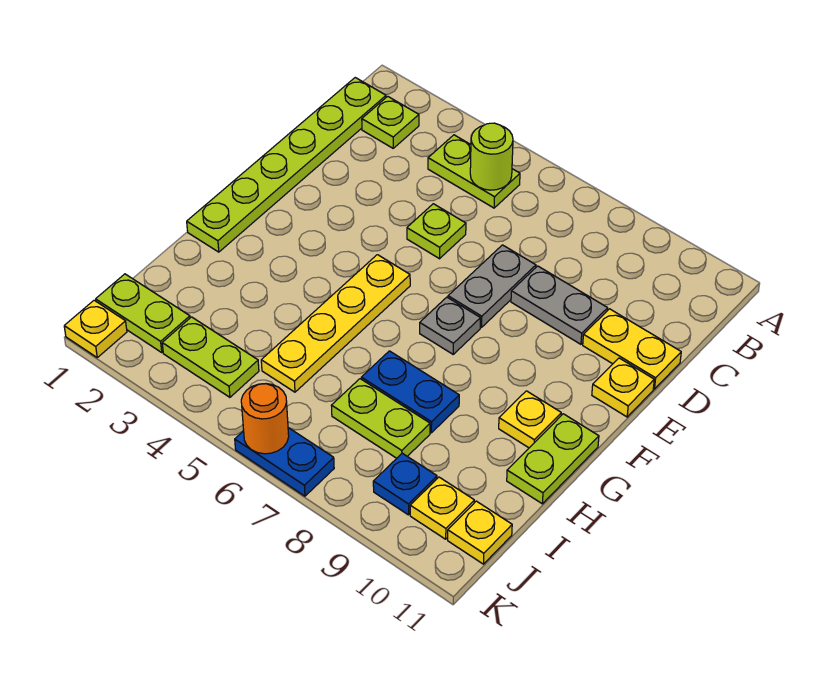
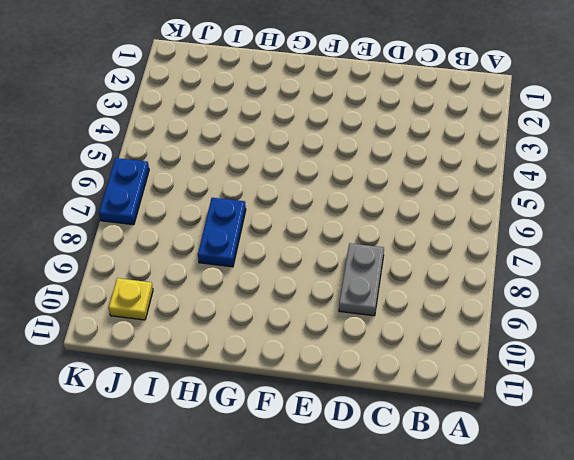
none -> lime plate B1:G1 level 1
none -> lime plate B2 level 1
none -> lime plate B4:B5 level 1

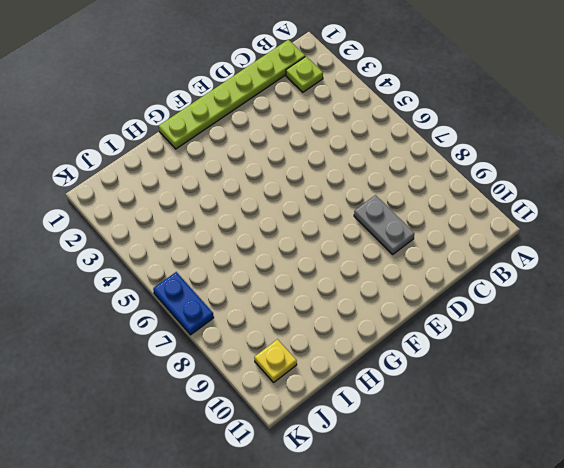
none -> lime plate B4:B5 level 1
none -> lime plate D5 level 1
none -> grey plate D7:E7 level 1

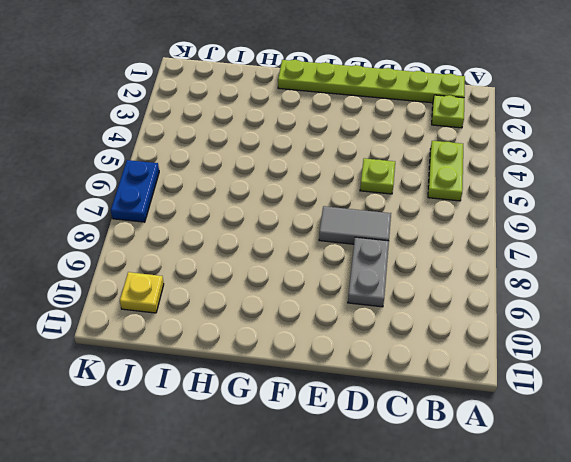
grey tile D7:E7 level 1 -> grey plate D7:E7 level 1
none -> yellow plate D10:D11 level 1
none -> yellow plate E11 level 1
none -> yellow plate F5:I5 level 1

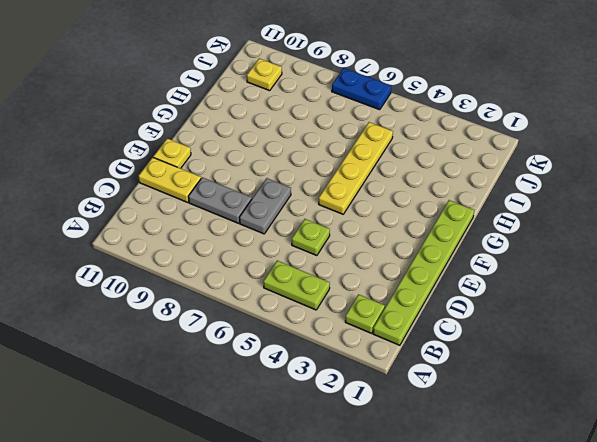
none -> grey plate F7 level 1
none -> yellow plate G10 level 1
none -> lime plate G11:H11 level 1

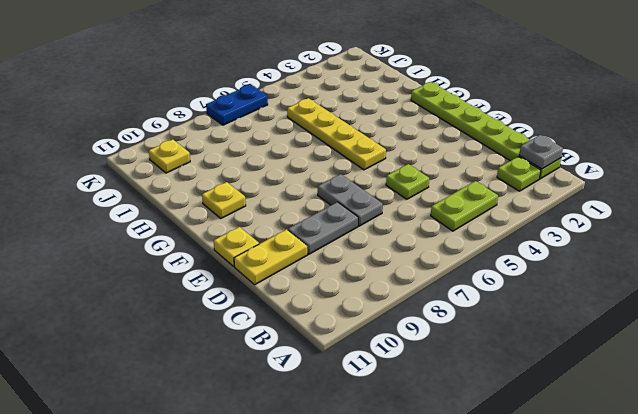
grey plate B1 level 2 -> grey plate F7 level 1
none -> lime plate G11:H11 level 1
none -> blue plate H7:H8 level 1
none -> lime plate I7:I8 level 1

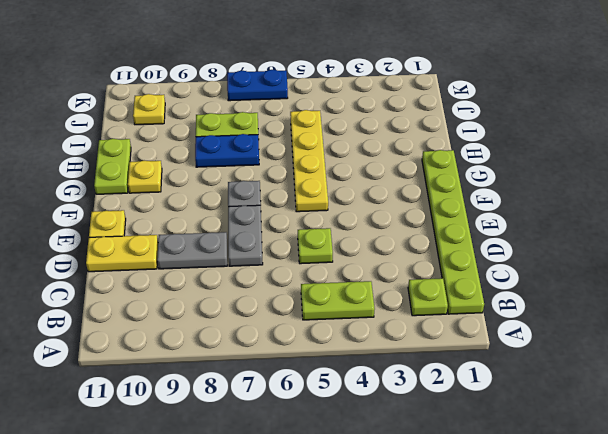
none -> lime plate J1:J2 level 1
none -> lime plate J3:J4 level 1
none -> blue plate J9 level 1

